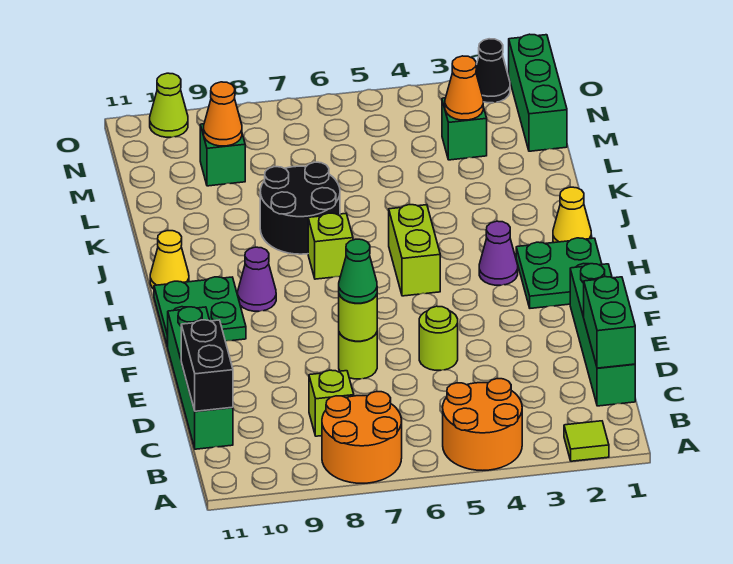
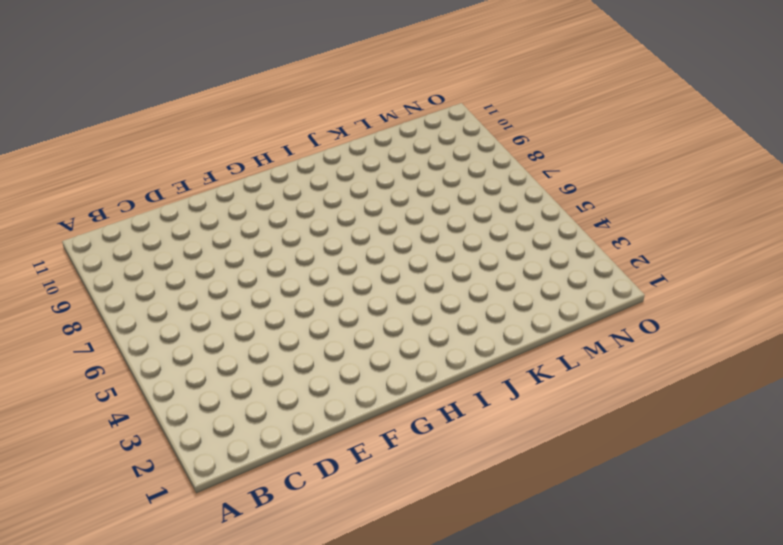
none -> lime tile A2 level 1
none -> orange round brick A4:B5 level 1
none -> orange round brick A7:B8 level 1

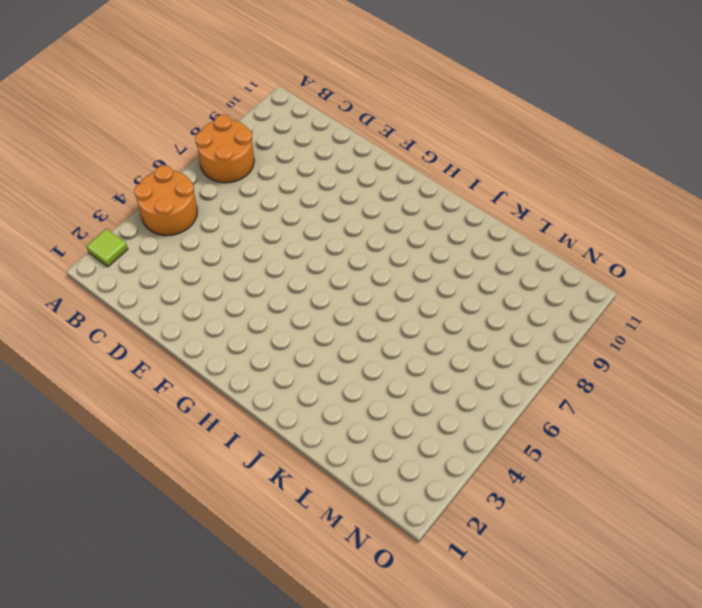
none -> green brick C1:F1 level 1
none -> lime brick C8 level 1
none -> green brick C11:F11 level 1

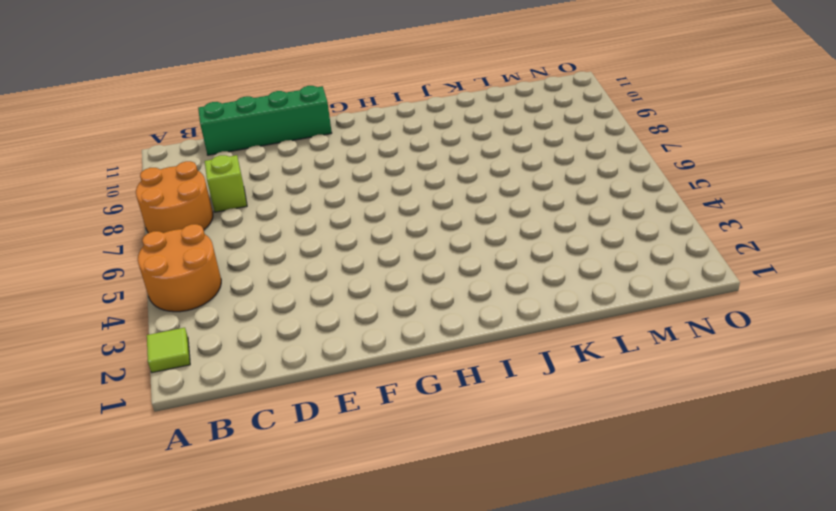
none -> green brick C1:F1 level 1
none -> lime round brick E5 level 1
none -> lime round brick E7 level 1

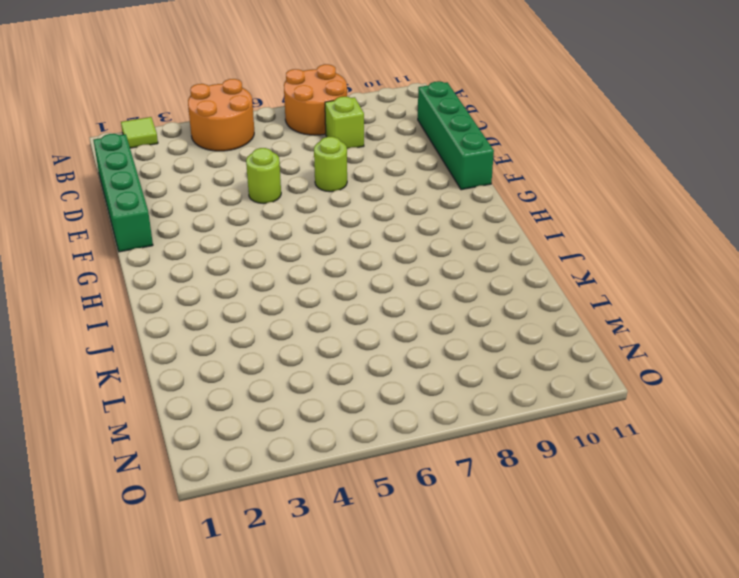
none -> green plate G1:H2 level 1
none -> green plate G10:H11 level 1
none -> purple cone H3 level 1

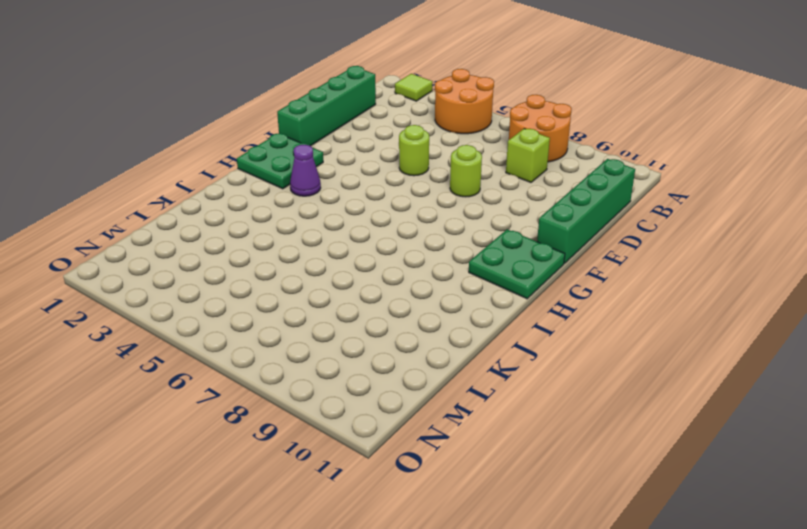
none -> lime brick H5:I5 level 1
none -> purple cone H9 level 1
none -> yellow cone I1 level 1

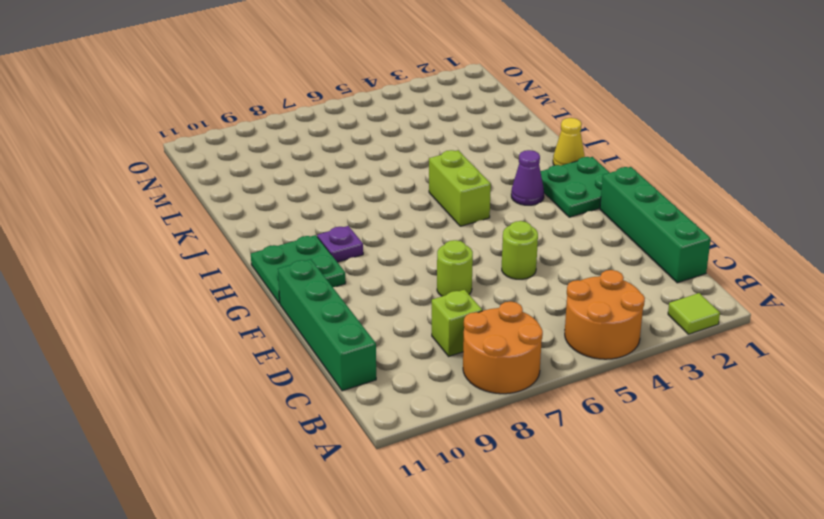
purple plate H9 level 1 -> purple cone H9 level 1
none -> lime brick I7 level 1
none -> yellow cone I11 level 1
none -> black round brick J7:K8 level 1

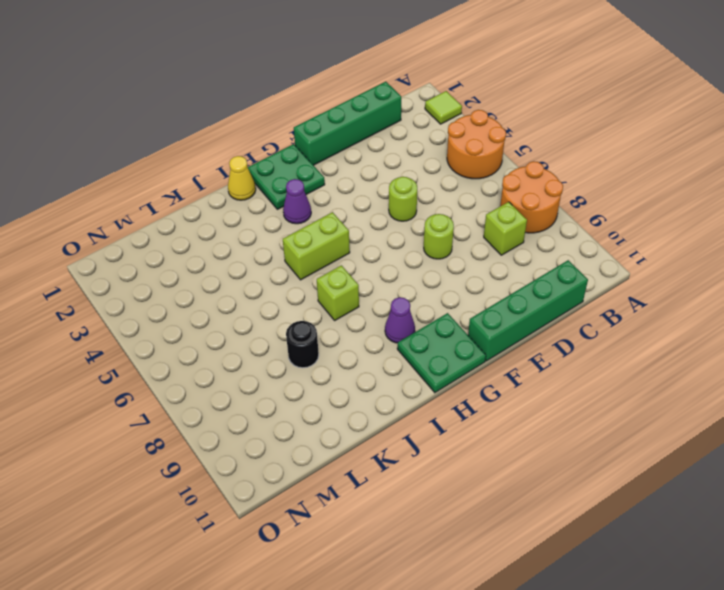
black round brick K8 level 1 -> black round brick J7:K8 level 1
none -> yellow cone I11 level 1
none -> green brick M1:O1 level 1
none -> green brick M3 level 1

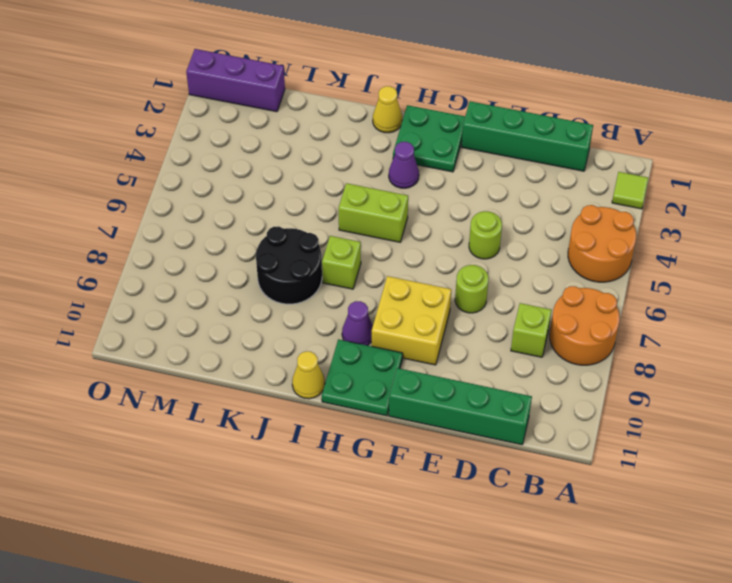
yellow brick F8:G9 level 1 -> none
purple brick M1:O1 level 1 -> green brick M1:O1 level 1
none -> green brick M3 level 1
none -> green brick M9 level 1
none -> black cone O2 level 1

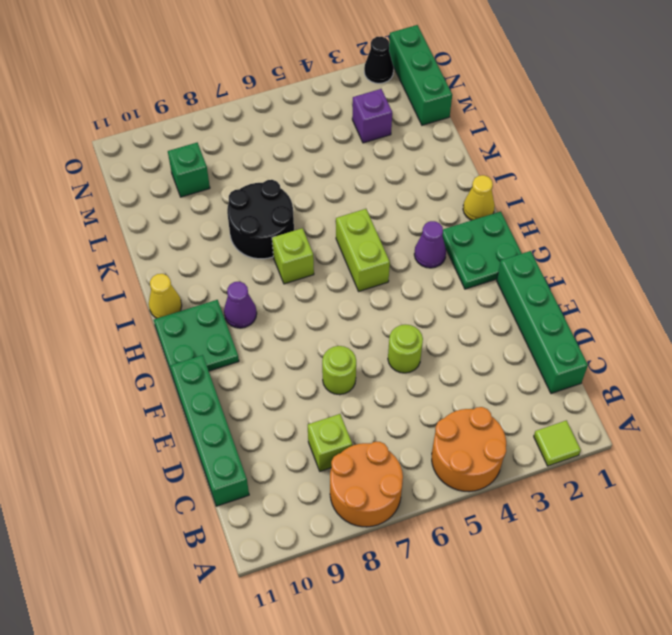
purple brick M3 level 1 -> green brick M3 level 1
none -> lime cone O10 level 1
none -> green brick C1:D1 level 2
none -> black brick C11:D11 level 2

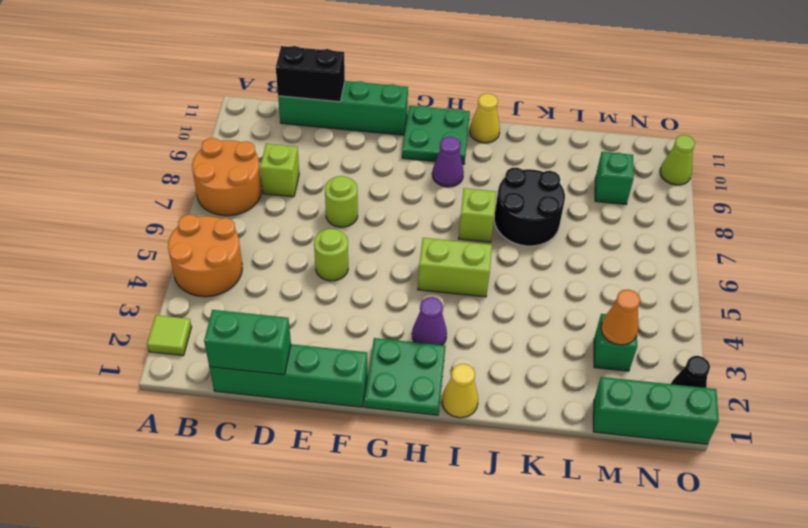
none -> lime round brick E7 level 2
none -> orange cone M9 level 2
none -> green cone E7 level 3

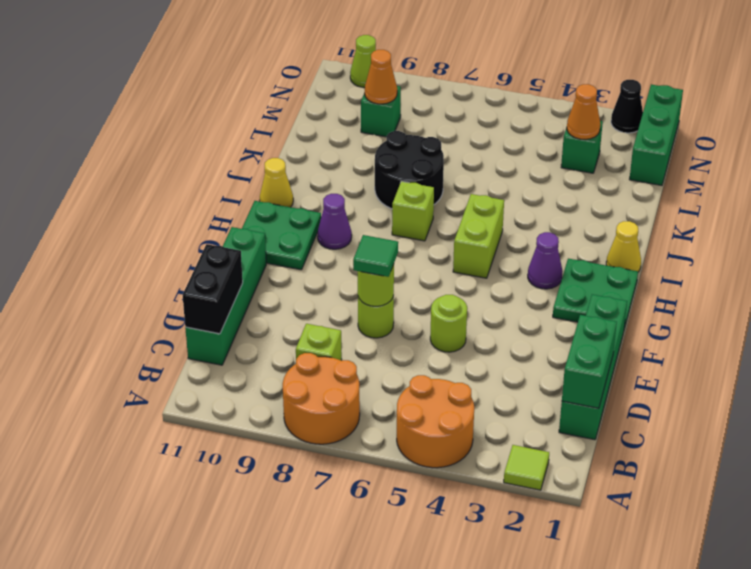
green tile E7 level 3 -> green cone E7 level 3

